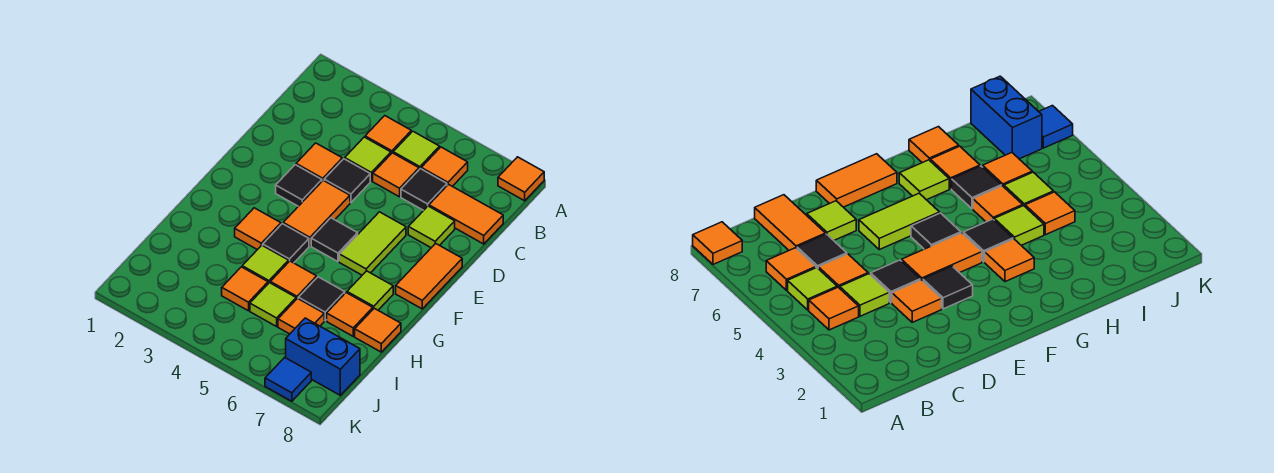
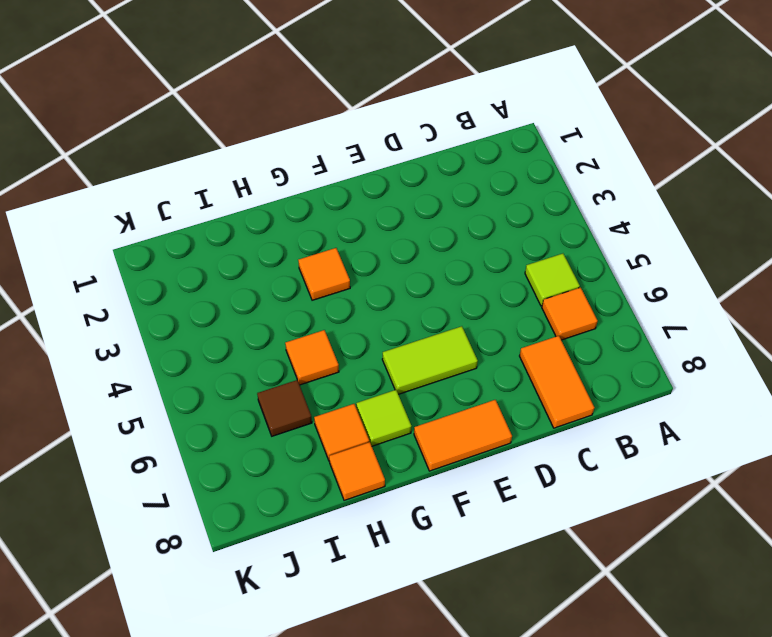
brown tile I6 level 1 -> orange tile I6 level 1
none -> orange tile A8 level 1
none -> orange tile B4 level 1
none -> lime tile C4 level 1

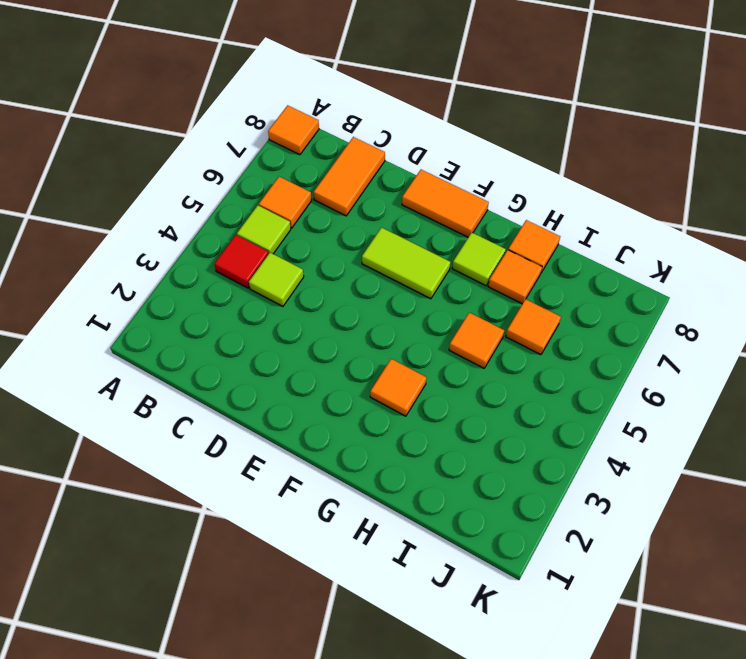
red tile B4 level 1 -> orange tile B4 level 1
none -> orange tile C5 level 1
none -> black tile C6 level 1
none -> orange tile D3 level 1

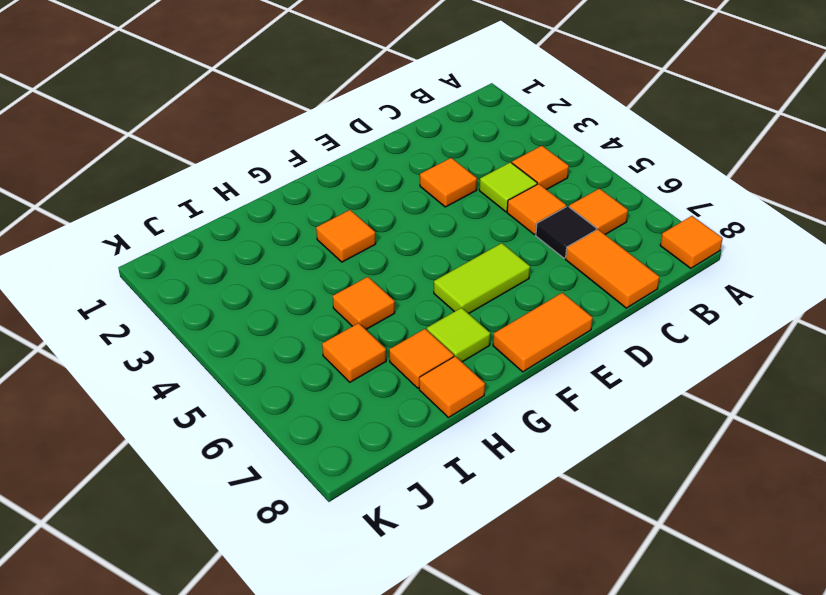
none -> lime tile B5 level 1
none -> black tile D4 level 1
none -> lime tile D7 level 1

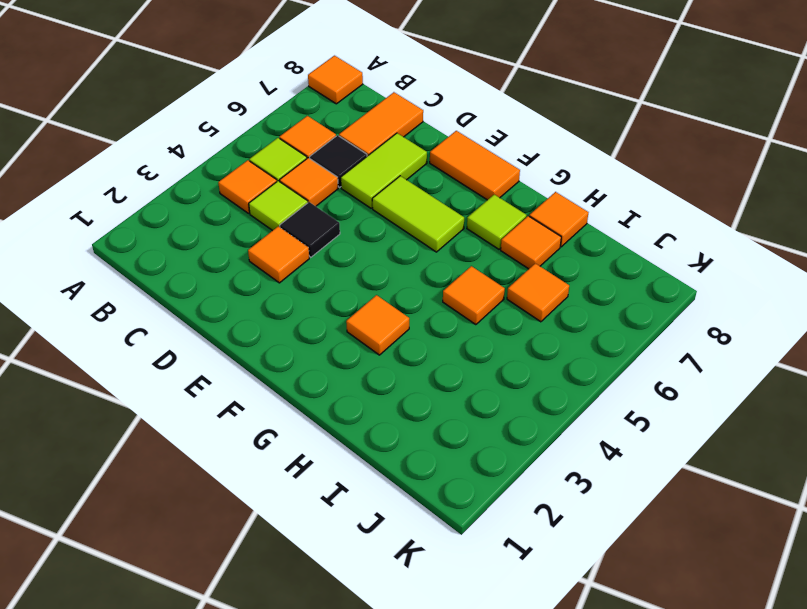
lime tile D6:D7 level 1 -> lime tile D7 level 1
none -> black tile E3 level 1
none -> orange tile E4:F4 level 1
none -> black tile F5 level 1

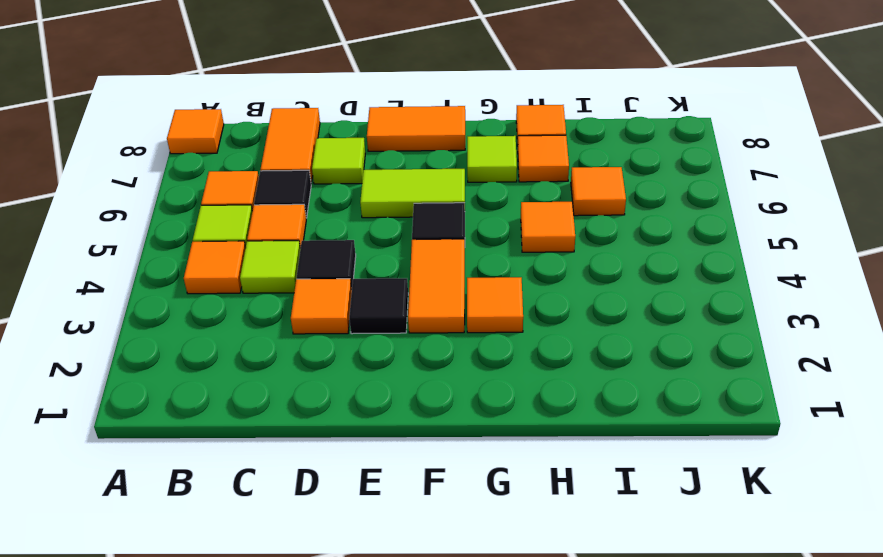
orange tile F3:F4 level 1 -> orange tile E4:F4 level 1
none -> black tile G4 level 1
none -> lime tile H4 level 1
none -> black tile H6 level 1

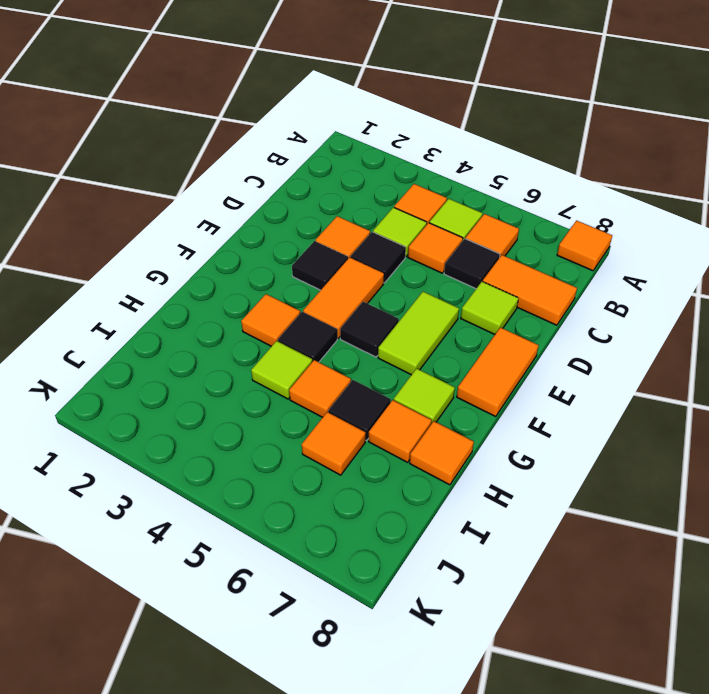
none -> orange tile I4 level 1
none -> lime tile I5 level 1
none -> blue brick J7:J8 level 1

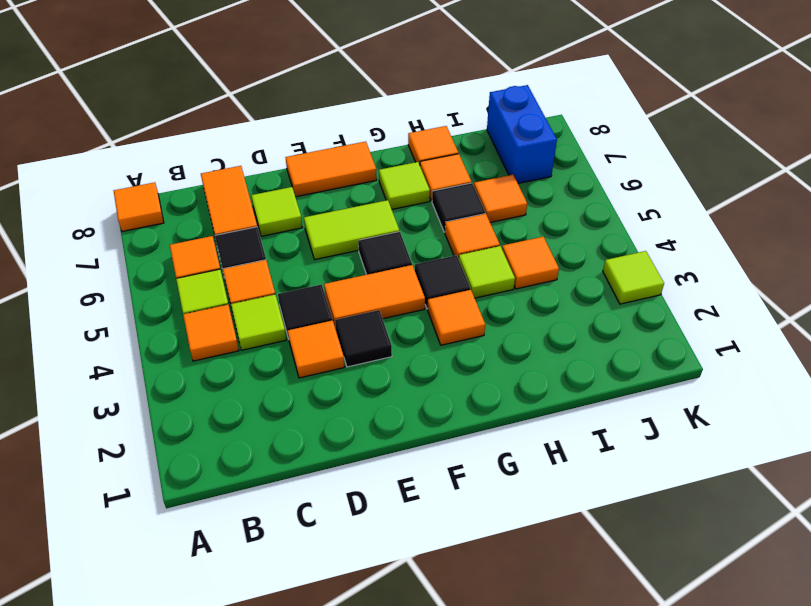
lime tile K3 level 1 -> lime tile I5 level 1
none -> blue tile K7 level 1

